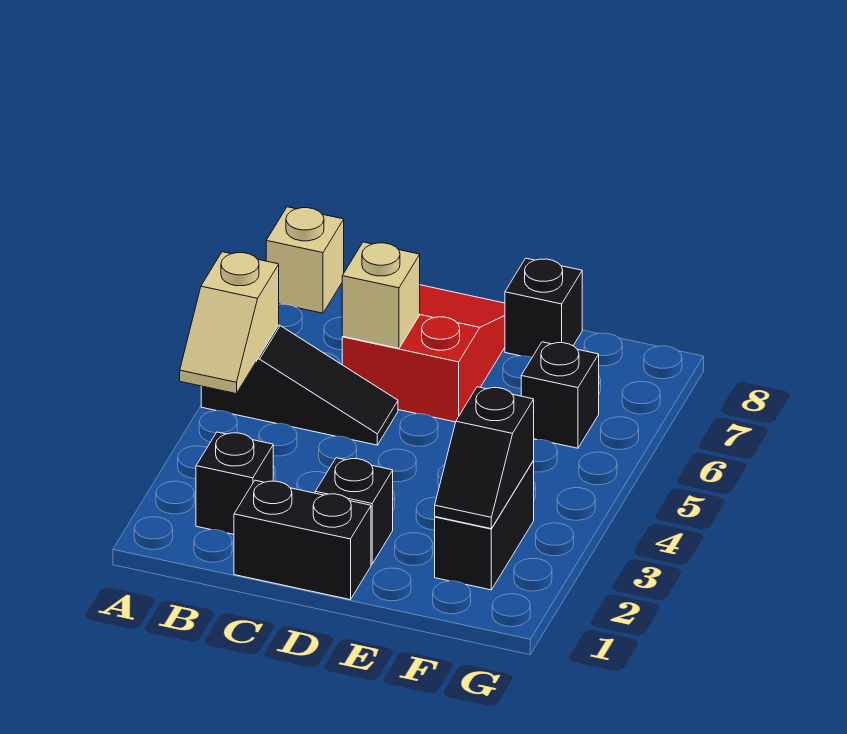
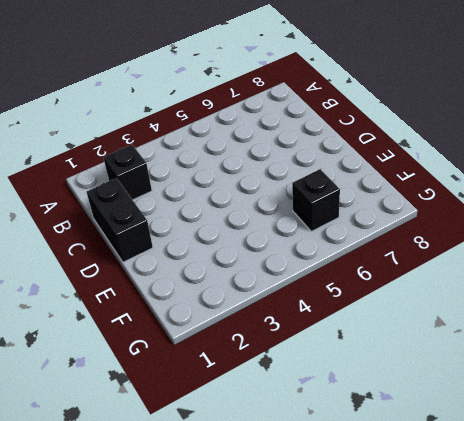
none -> black slope A5:C5 level 1 top A
none -> tan brick A8 level 1
none -> red slope C6:D8 level 1 top 6

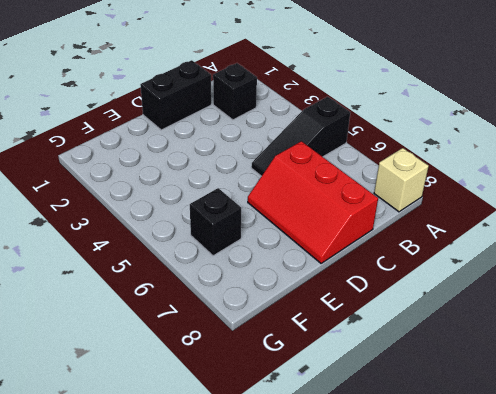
red slope C6:D8 level 1 top C -> red slope C6:D8 level 1 top 6
none -> black brick D2 level 1
none -> black brick E8 level 1
none -> black brick F2:F3 level 1

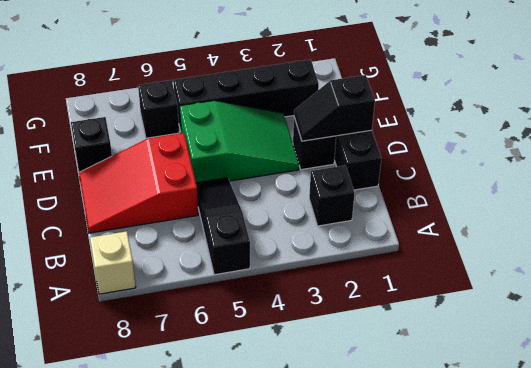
black slope D1:D2 level 2 top 1 -> black slope F2:F3 level 2 top 3
green slope D3:E5 level 1 top 5 -> none
black brick F2:F5 level 1 -> black brick F2:F3 level 1
none -> tan slope A4:A5 level 2 top 5
none -> tan brick C6 level 2

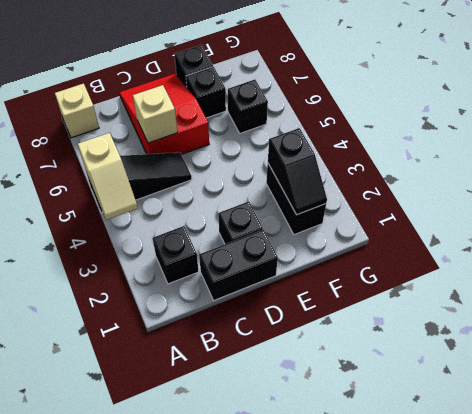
black brick E7 level 1 -> none

